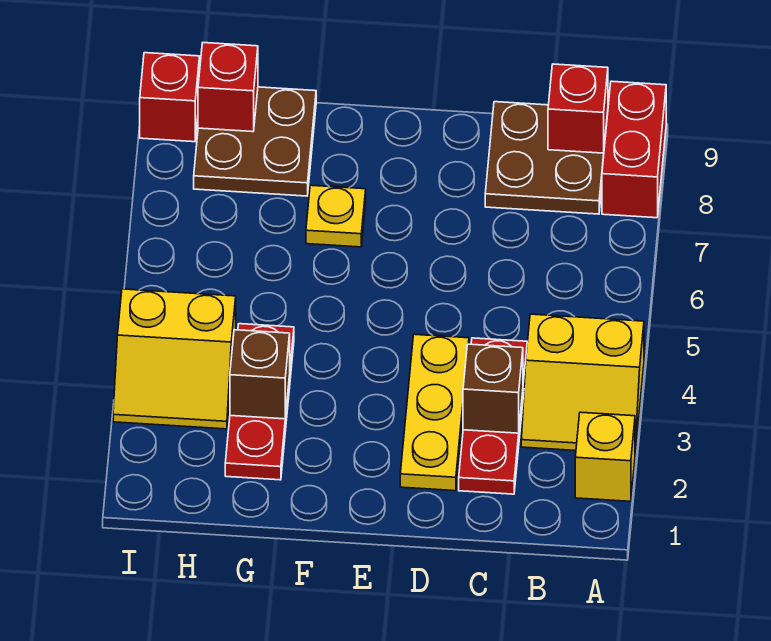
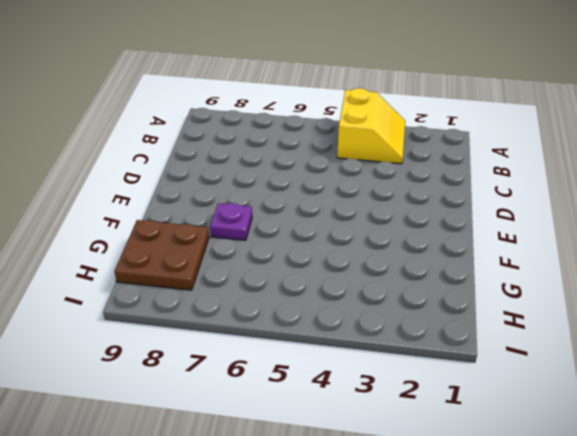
purple plate F7 level 1 -> yellow plate F7 level 1
none -> yellow brick A2 level 1
none -> red brick A8:A9 level 1
none -> brown plate B8:C9 level 1

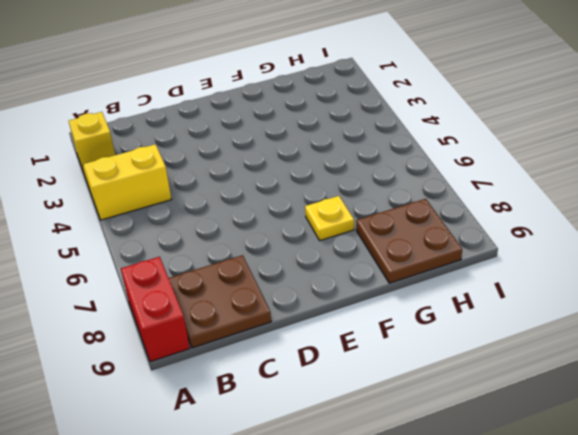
none -> red plate C2:C4 level 1
none -> yellow plate D2:D4 level 1
none -> red plate G2:G4 level 1

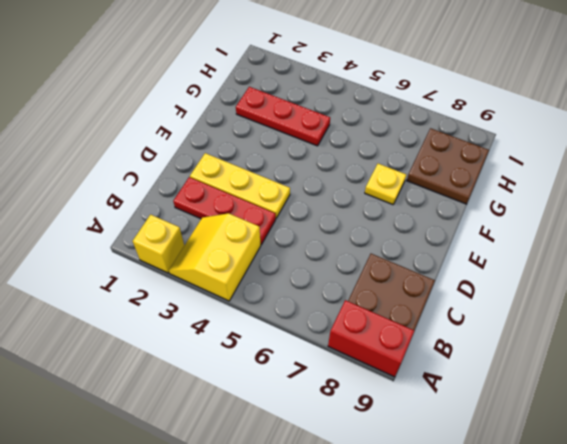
none -> yellow slope H3:I4 level 1 top 4
none -> red brick I9 level 1
none -> red brick B9 level 2

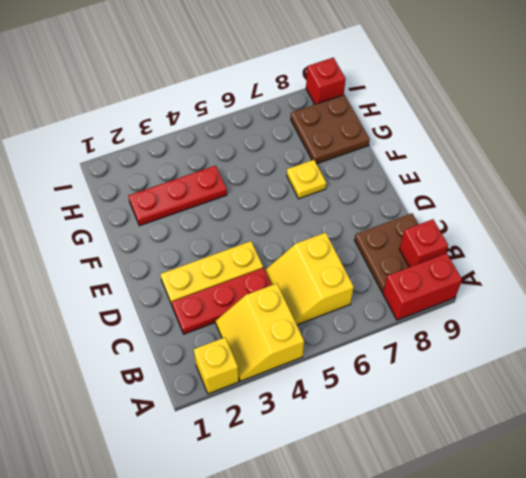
yellow slope B5:C6 level 1 top 6 -> yellow slope H3:I4 level 1 top 4
none -> brown brick C3 level 2
none -> brown brick G3 level 2
none -> red brick H9 level 2

